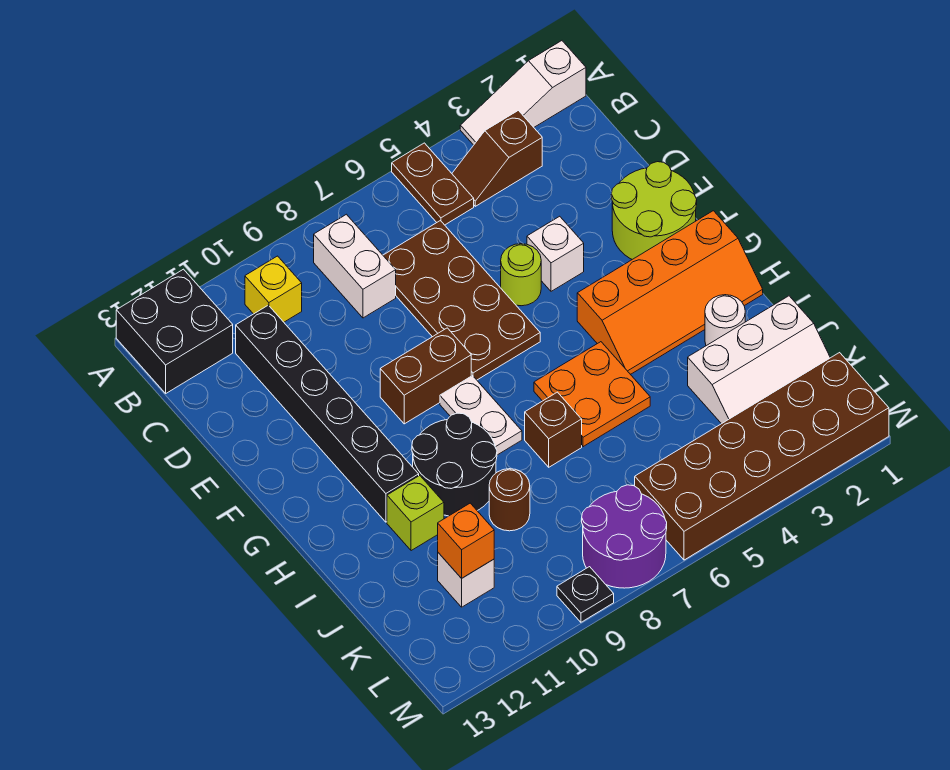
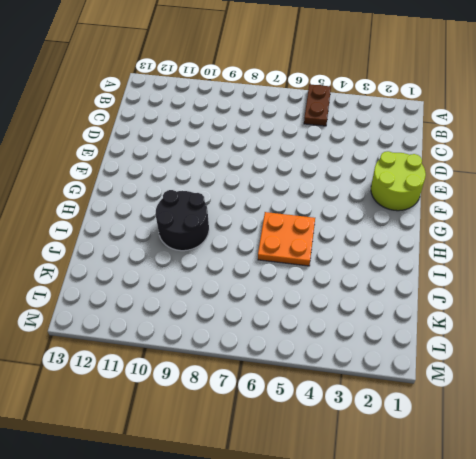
none -> white slope A1:A3 level 1 top 1
none -> black brick A12:B13 level 1
none -> brown slope B3:B4 level 1 top 3

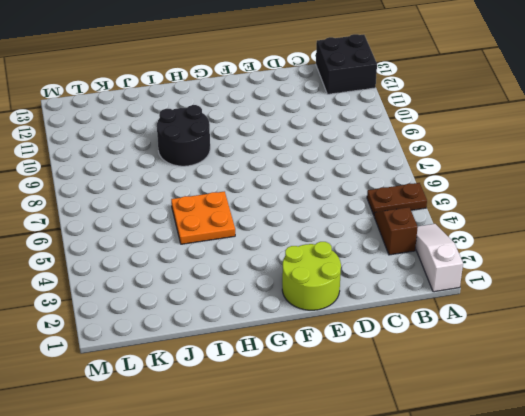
none -> white brick B8:C8 level 1
none -> yellow brick B10 level 1
none -> brown plate C6:F7 level 1

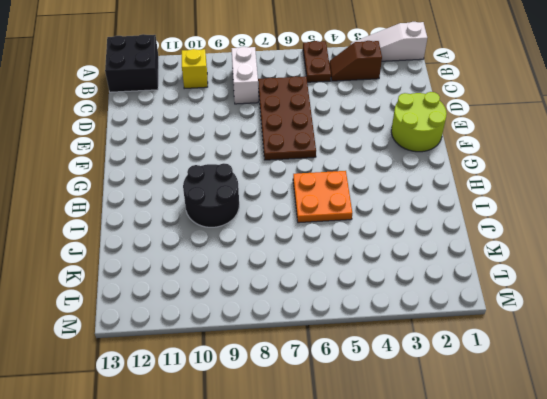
none -> black brick C11:H11 level 1
none -> white brick E4 level 1
none -> lime round brick E5 level 1

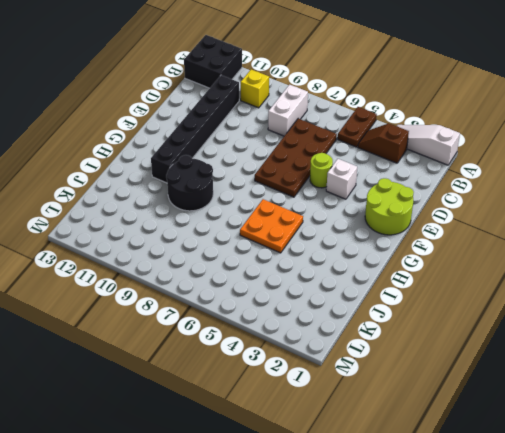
none -> brown brick F8:F9 level 1
none -> orange slope G1:H4 level 1 top G
none -> white plate G8:H8 level 1

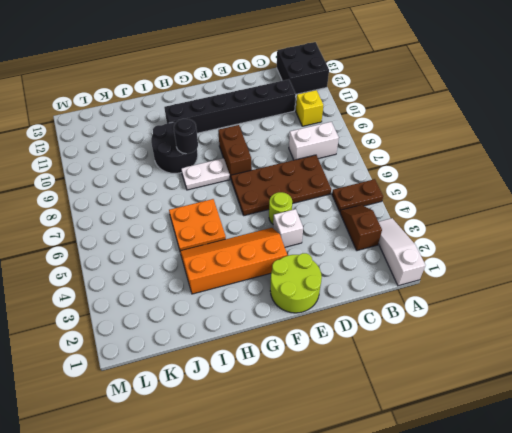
orange slope F3:I4 level 1 top 3 -> orange slope G1:H4 level 1 top G
black round brick H9 level 2 -> none
none -> white round brick I2 level 1
none -> brown brick I7 level 1
none -> lime brick I11 level 1

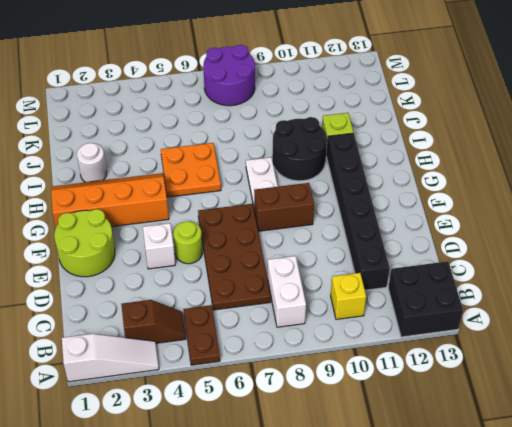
none -> brown brick I7 level 1
none -> white slope J1:K3 level 1 top J
none -> brown round brick J9 level 1

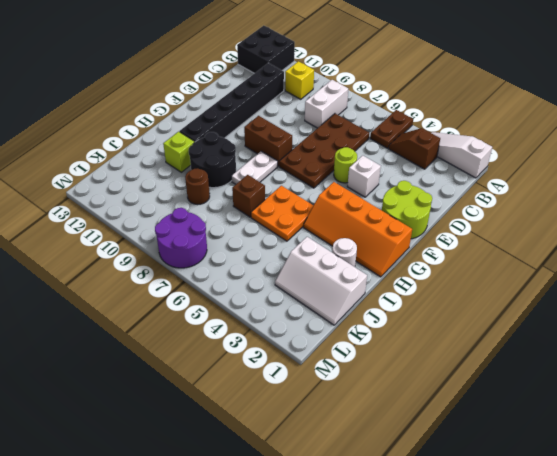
none -> white brick K11 level 1
none -> brown brick L1:M6 level 1
none -> black plate M9 level 1

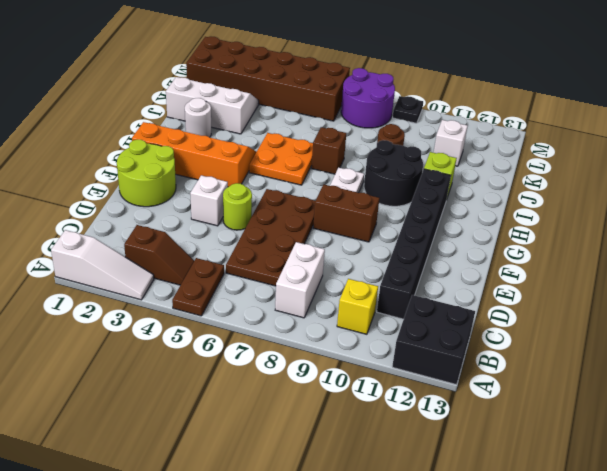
none -> orange brick K11 level 2

